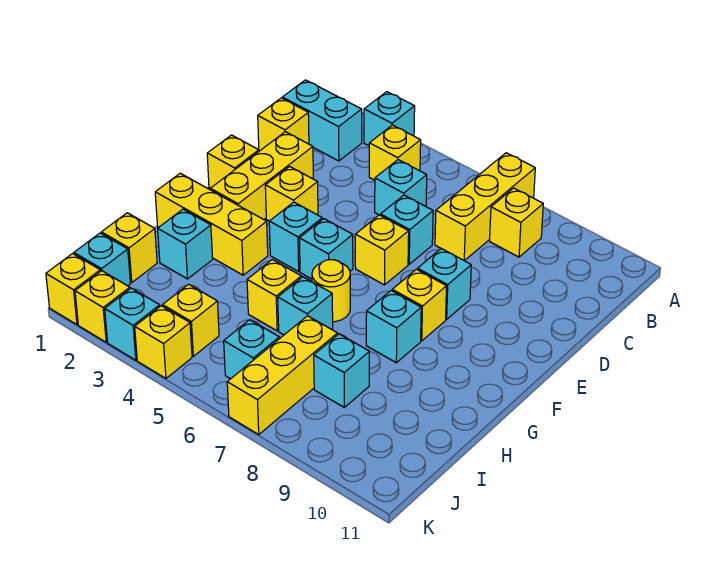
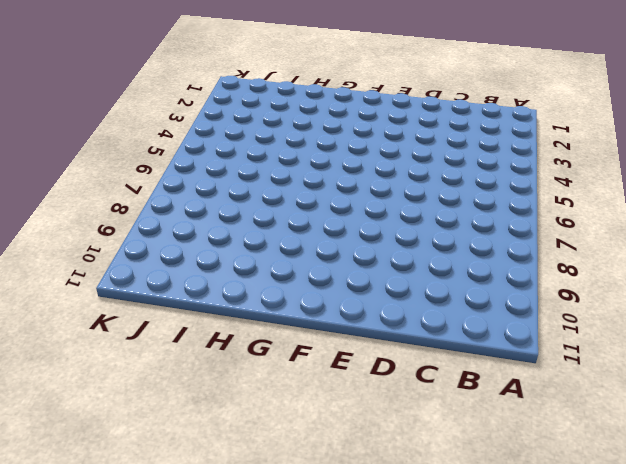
none -> cyan brick A3 level 1
none -> yellow brick A7:C7 level 1
none -> cyan brick B1:B2 level 1
none -> yellow brick B4 level 1

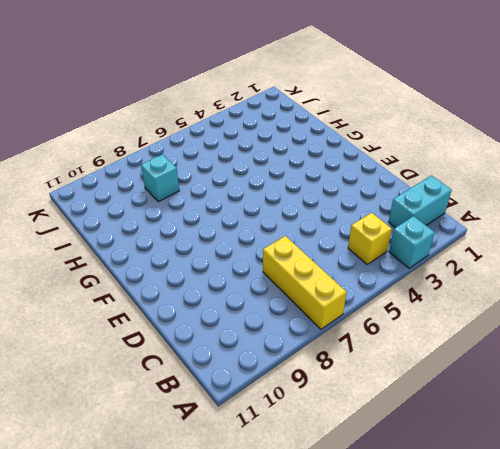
none -> yellow brick B8 level 1
none -> yellow brick C1 level 1
none -> cyan brick C5 level 1
none -> yellow brick D2:F2 level 1

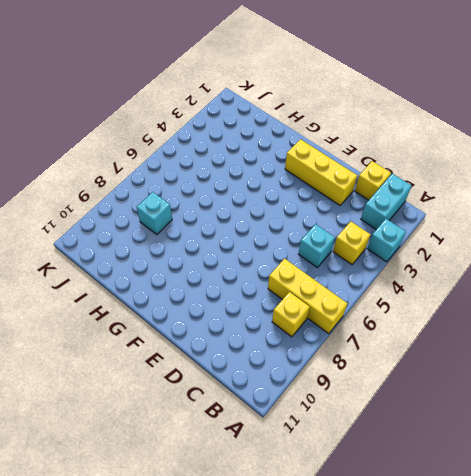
none -> cyan brick D6 level 1
none -> yellow brick E1 level 1
none -> yellow brick E3 level 1
none -> yellow brick E6 level 1

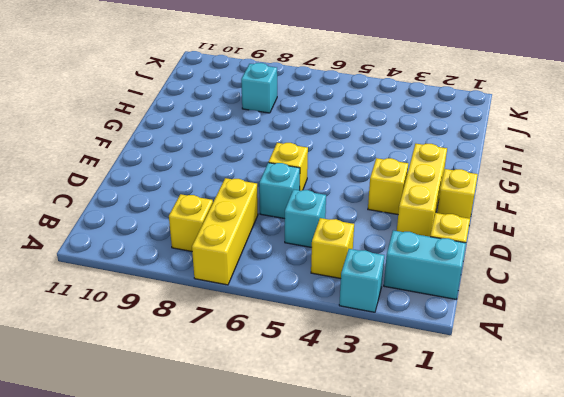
none -> cyan brick E8 level 1
none -> cyan brick F4 level 1
none -> cyan brick F5 level 1
none -> yellow brick F8 level 1

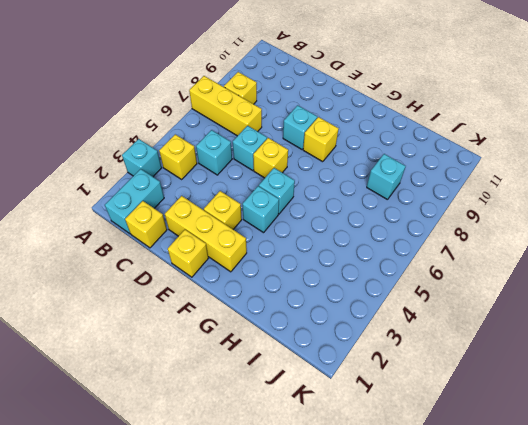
none -> yellow brick G1:G3 level 1
none -> yellow round brick G6 level 1
none -> cyan brick G8 level 1
none -> cyan brick H2 level 1

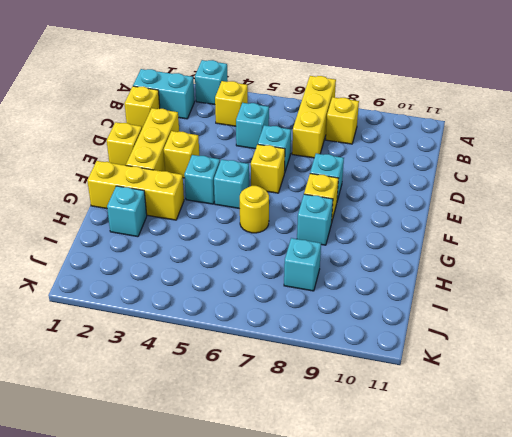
none -> yellow brick H5 level 1
none -> cyan brick H6 level 1
none -> yellow brick I1 level 1
none -> yellow brick I7:K7 level 1

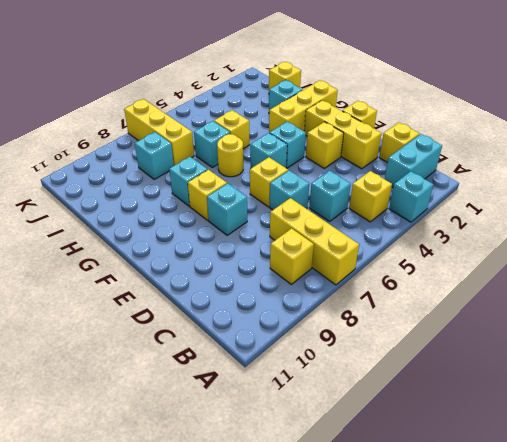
none -> cyan brick J1 level 1
none -> yellow brick J4 level 1
none -> cyan brick J6 level 1
none -> yellow brick K1 level 1

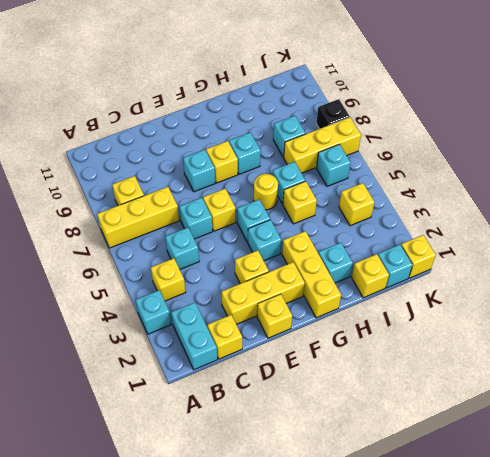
black brick K8 level 1 -> none
none -> yellow brick K2 level 1
none -> cyan brick K3 level 1
none -> yellow brick K4 level 1

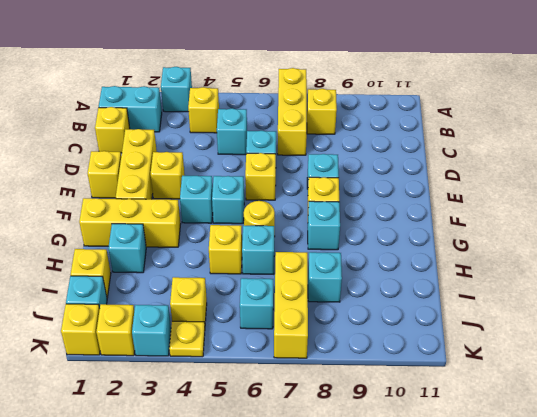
yellow plate K4 level 1 -> yellow brick K4 level 1

